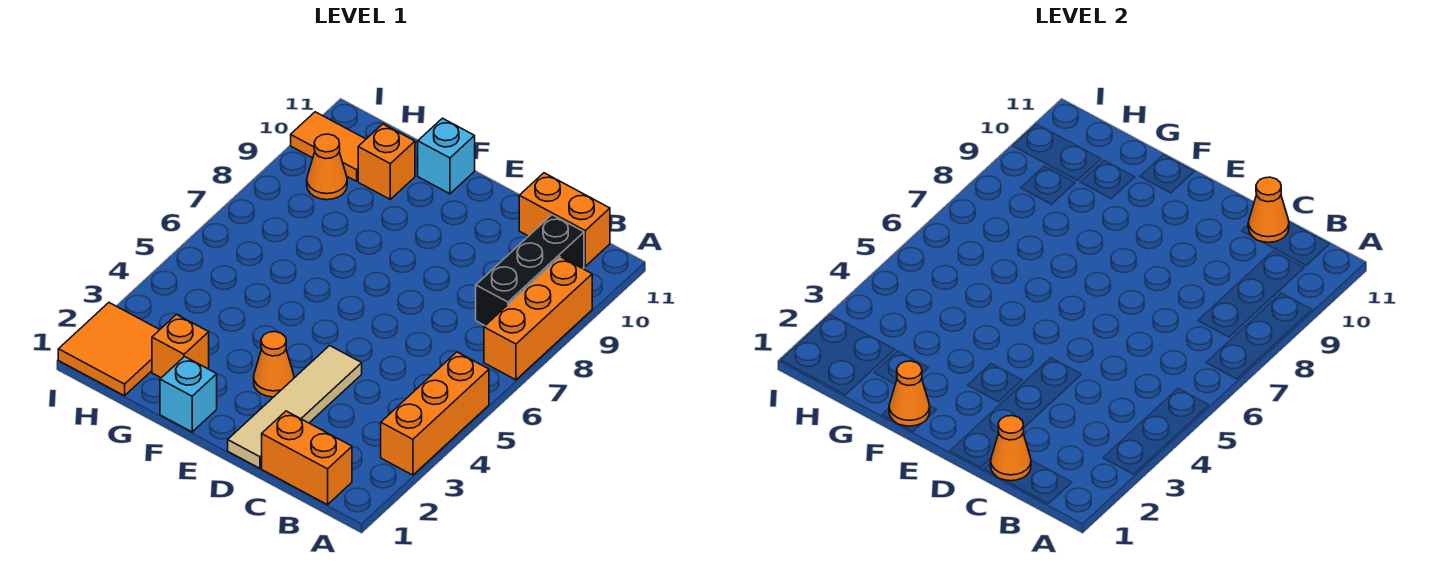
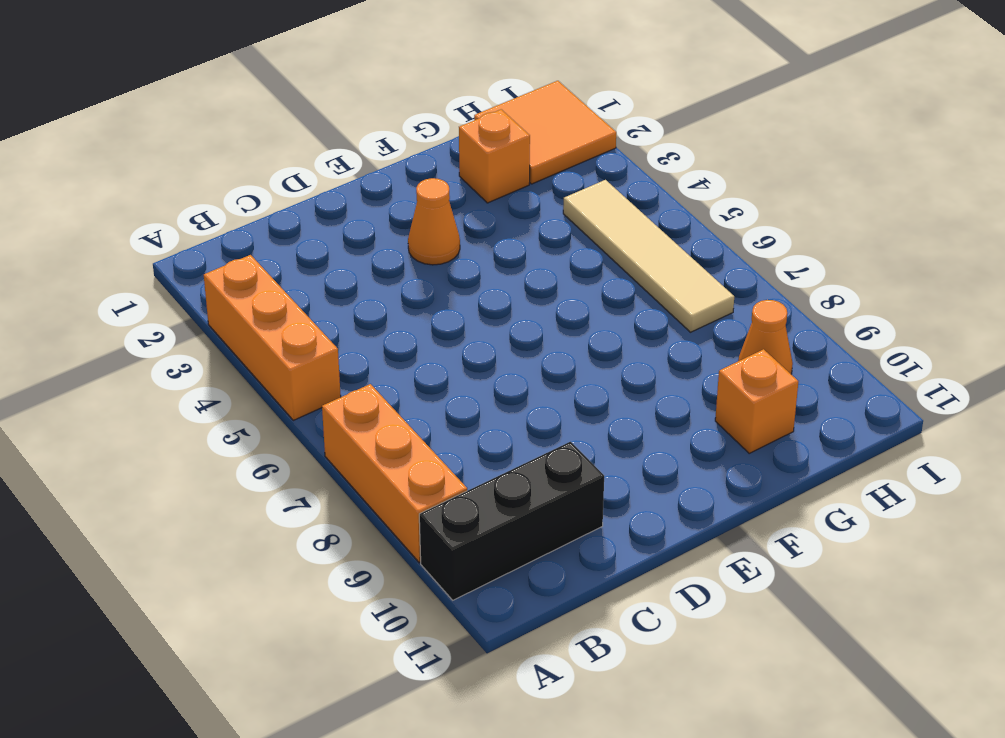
black brick A10:C10 level 1 -> black brick B8:B10 level 1
tan tile H4:H7 level 1 -> tan tile D1:D4 level 1
none -> orange brick B1:C1 level 1
none -> orange brick B11:C11 level 1
none -> cyan brick F1 level 1

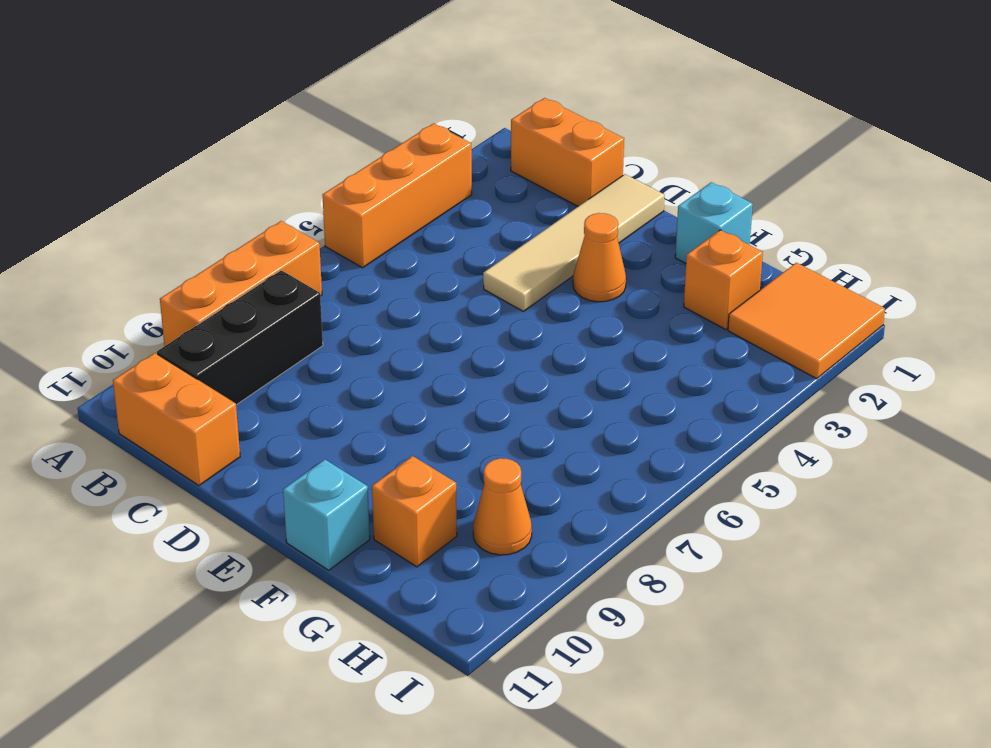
none -> orange tile H10:I10 level 1
none -> orange cone C1 level 2
none -> orange cone C11 level 2

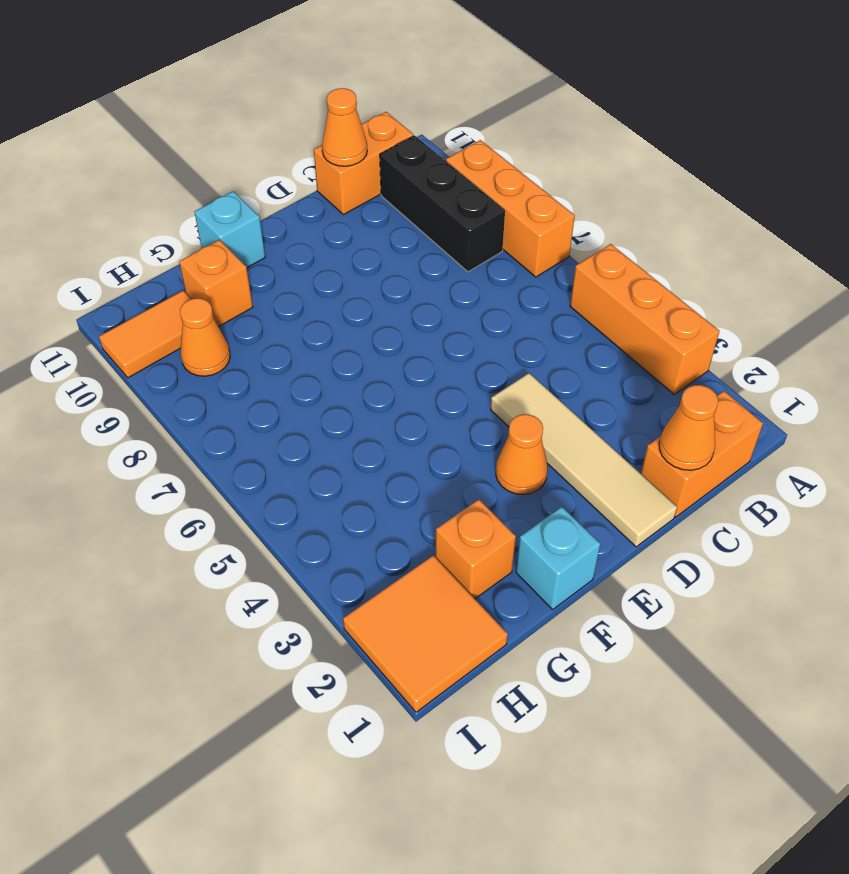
none -> orange cone F1 level 2

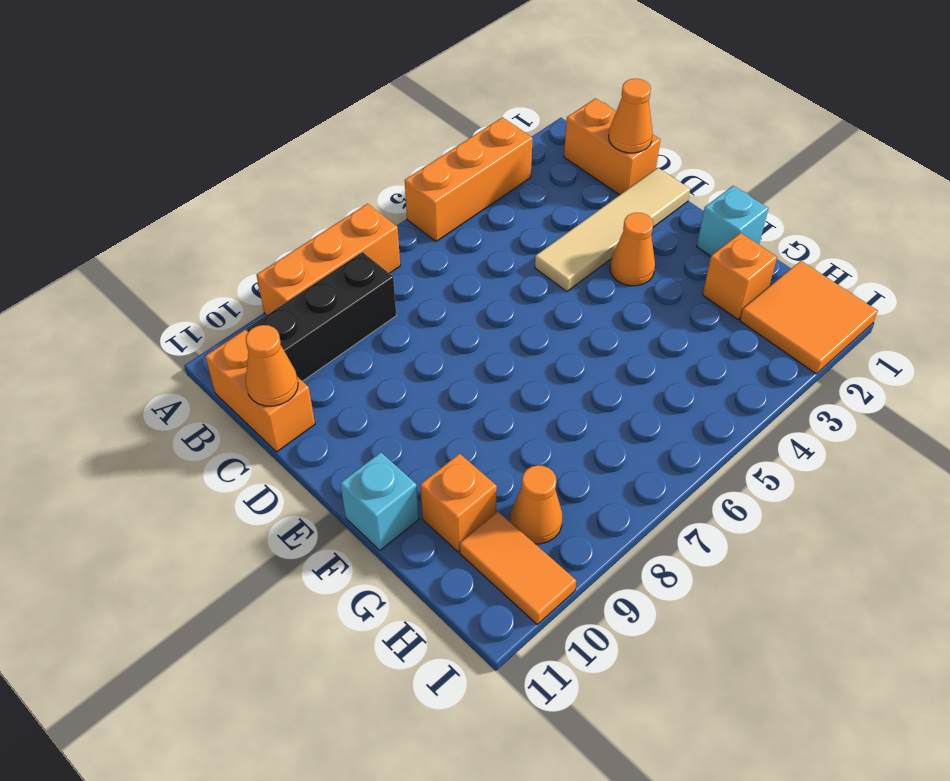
none -> orange cone F1 level 2

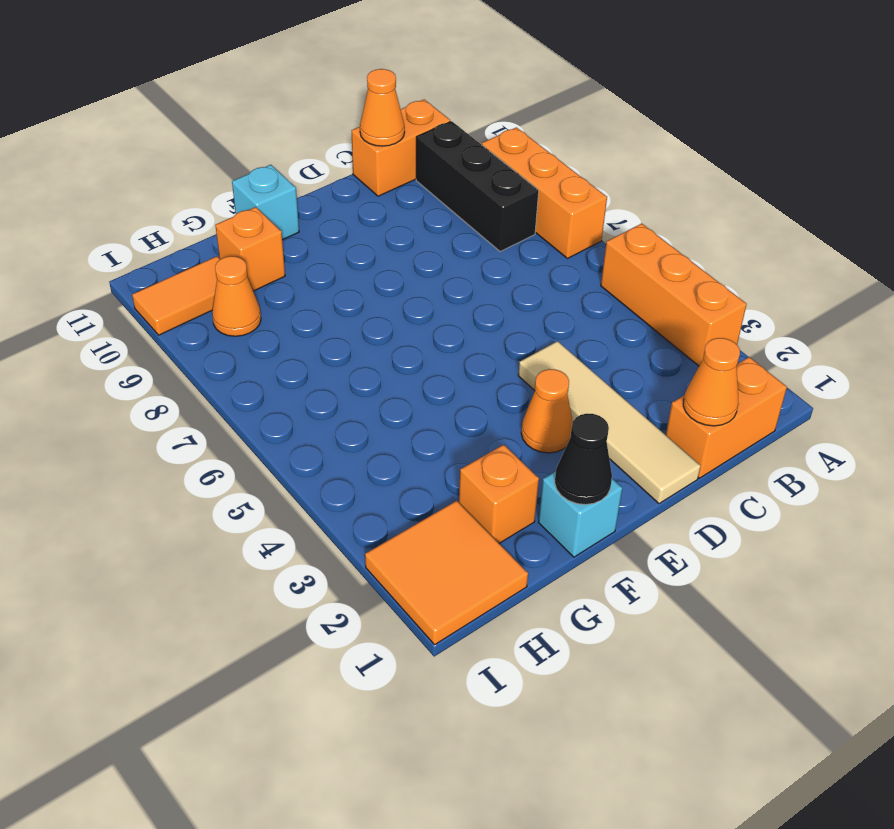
black cone F1 level 2 -> orange cone F1 level 2

